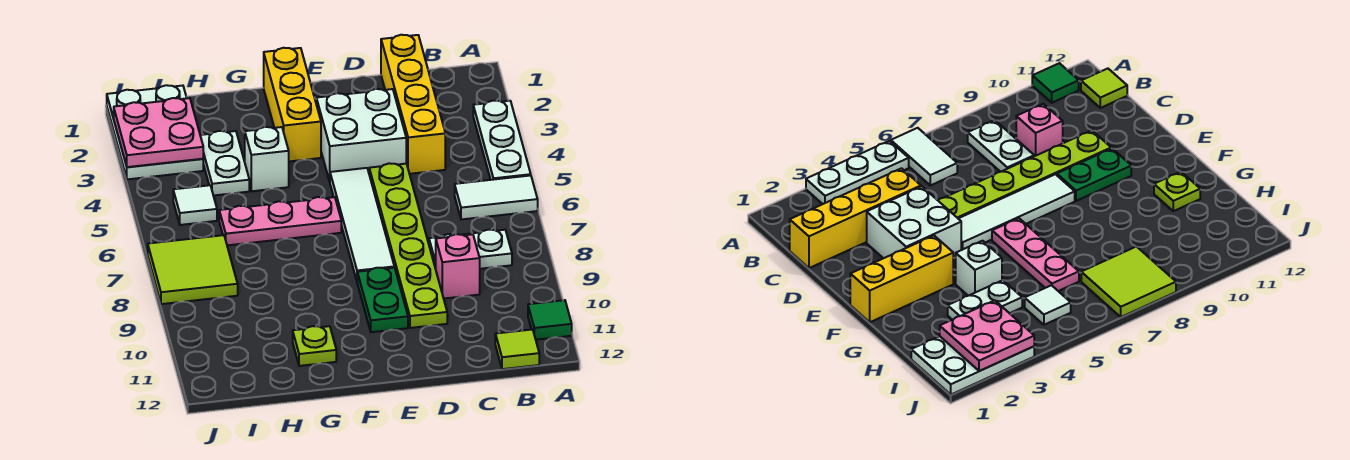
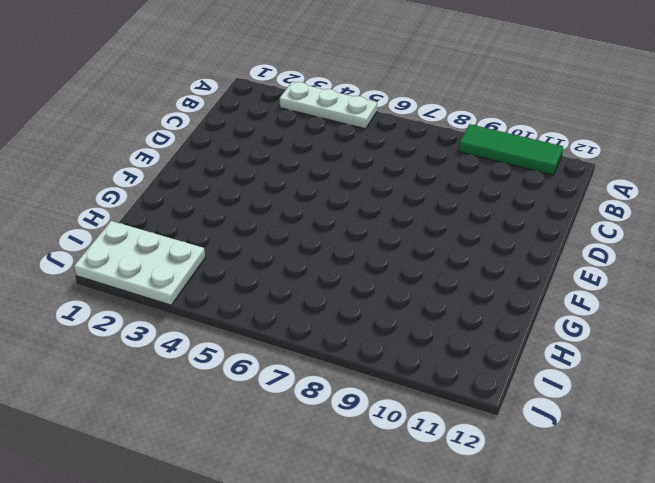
green tile A9:A11 level 1 -> green tile A11 level 1
none -> white tile A6:B6 level 1
none -> white plate B8:C8 level 1
none -> lime tile B12 level 1

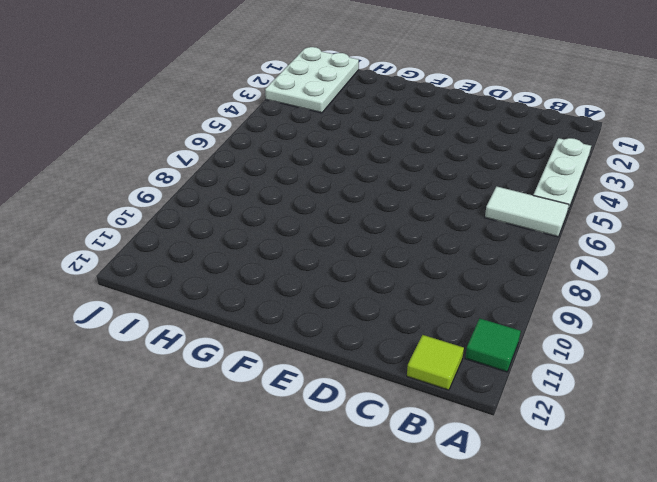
none -> white plate B8:C8 level 1
none -> yellow brick C1:C4 level 1
none -> pink brick C9 level 1

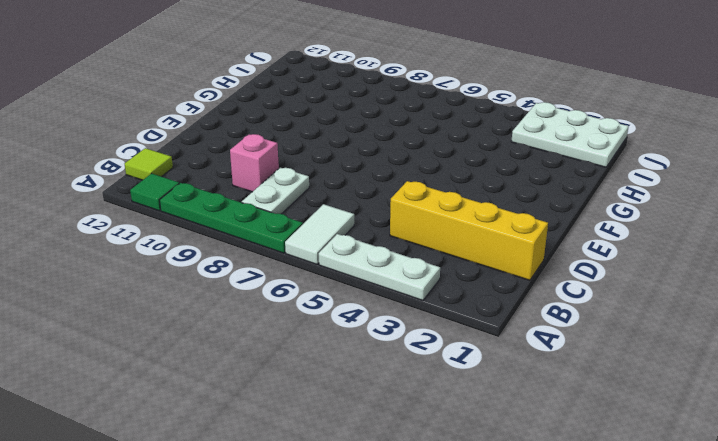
green plate A7:A10 level 1 -> none
none -> white brick D3:E4 level 1
none -> lime plate D5:D10 level 1
none -> white tile E5:E8 level 1

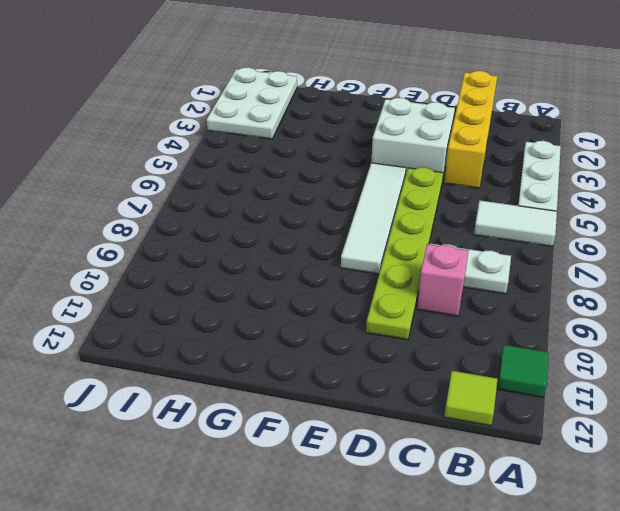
none -> green plate E9:E10 level 1
none -> yellow brick F1:F3 level 1
none -> pink plate F6:H6 level 1

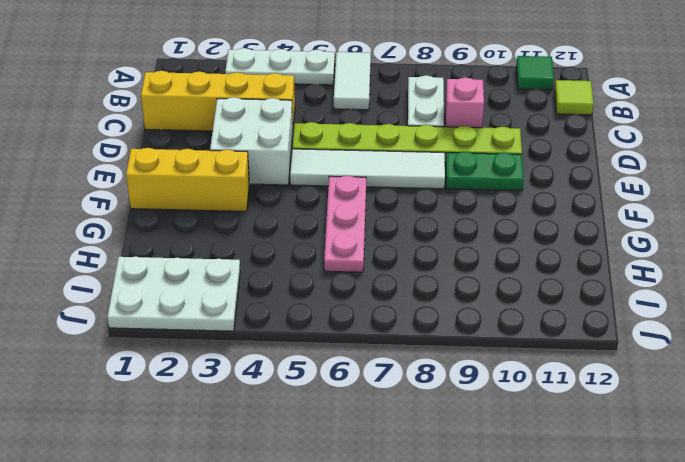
none -> white brick G4 level 1
none -> lime plate G11 level 1
none -> white plate H3:H4 level 1

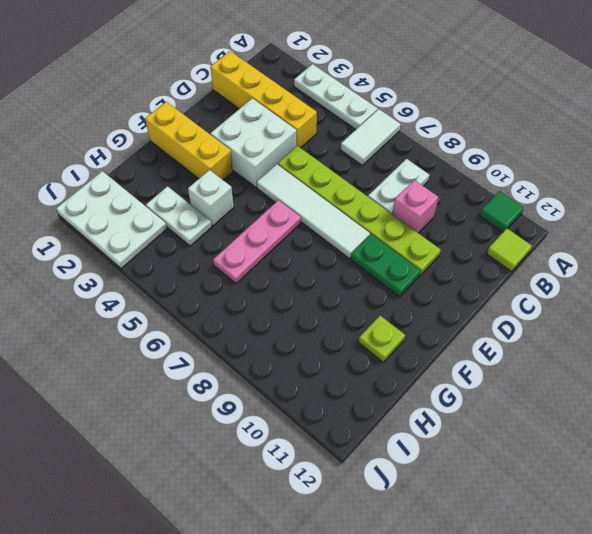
none -> white tile I5 level 1
none -> lime tile I7:J8 level 1
none -> pink plate I2:J3 level 2

